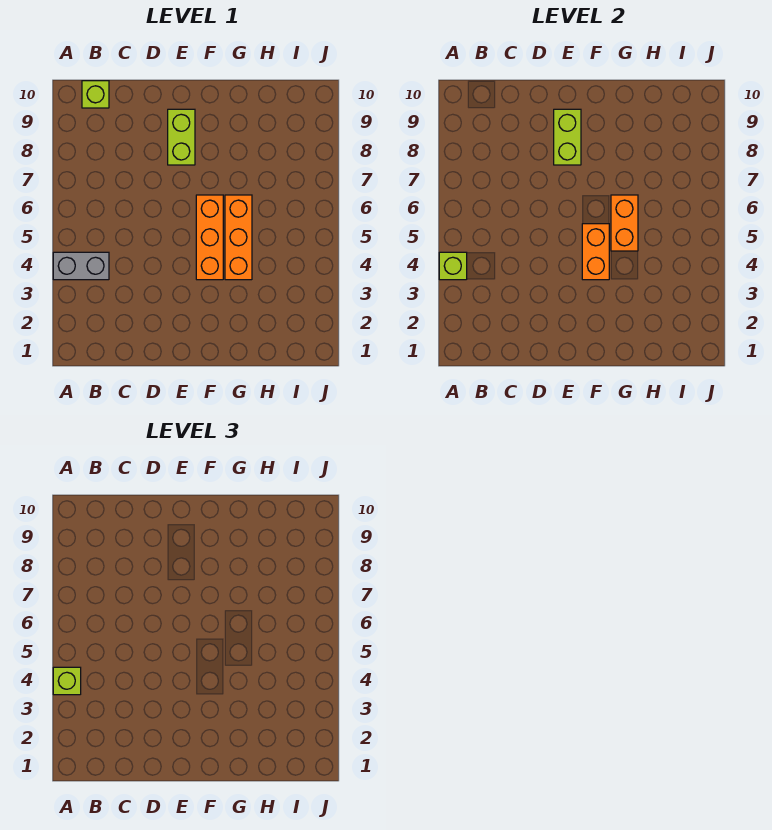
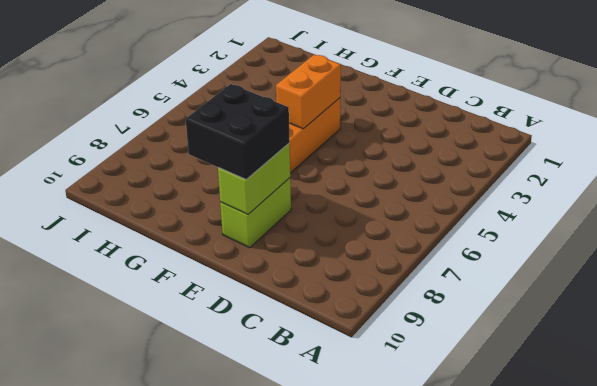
black brick E8:F9 level 3 -> none
none -> grey brick A4:B4 level 1
none -> lime brick B10 level 1

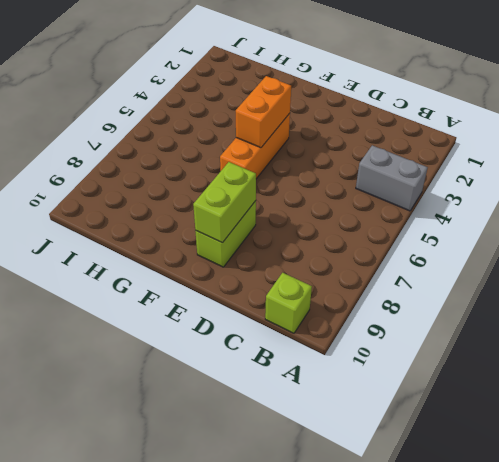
none -> orange brick G4:G6 level 1
none -> lime brick A4 level 2

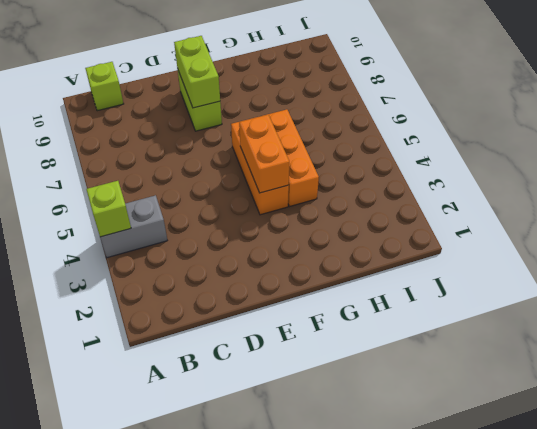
none -> orange brick G5:G6 level 2
none -> lime brick A4 level 3

